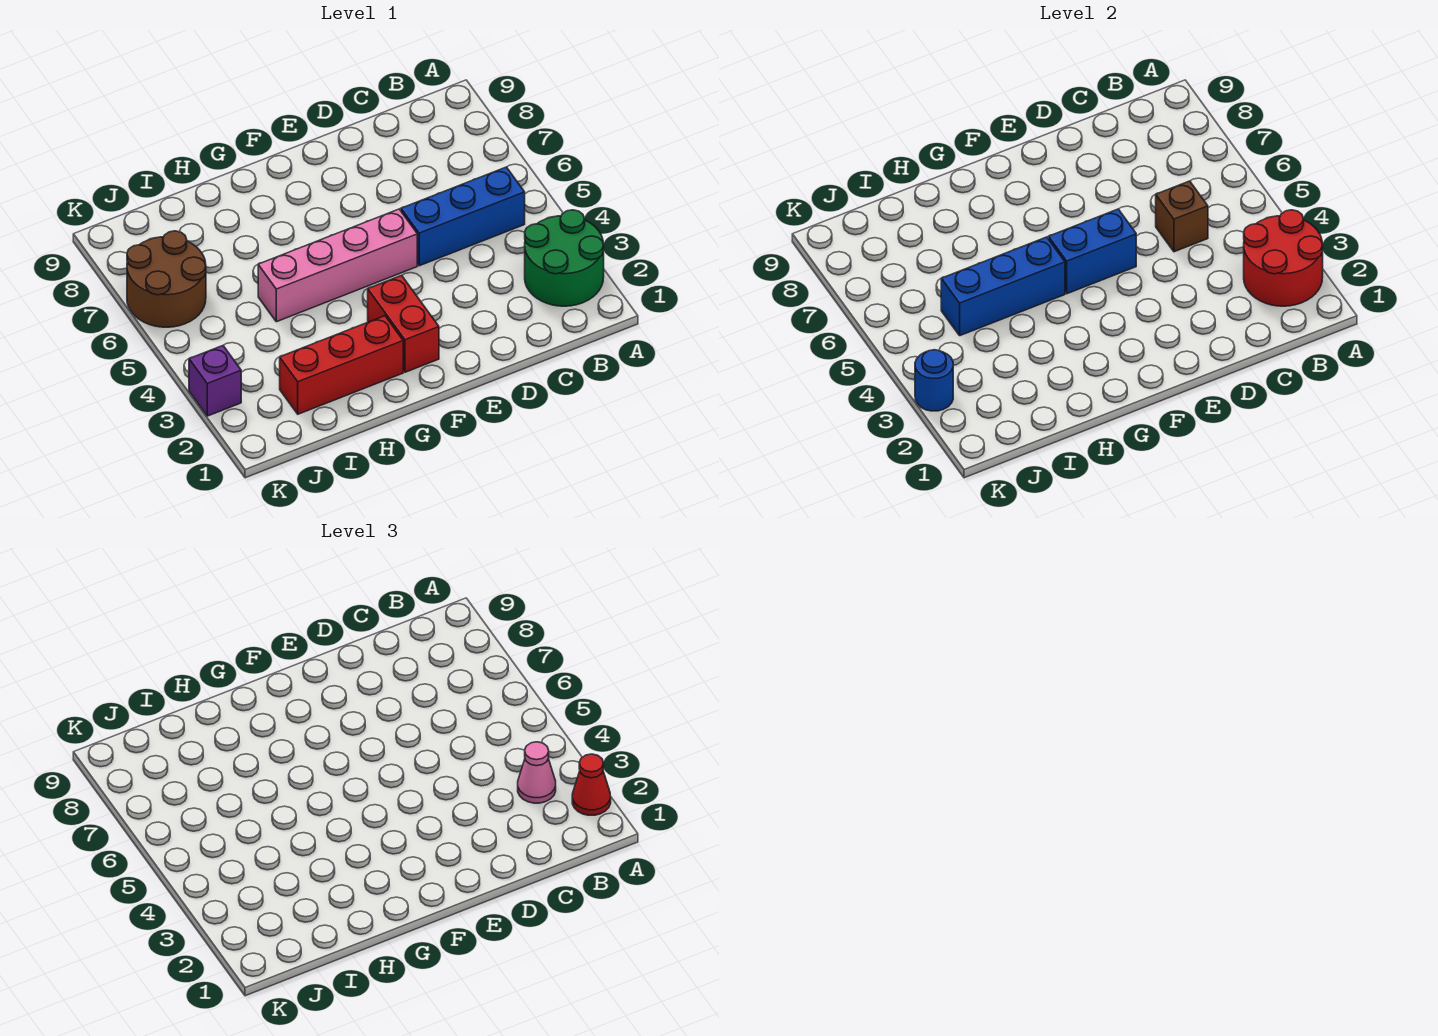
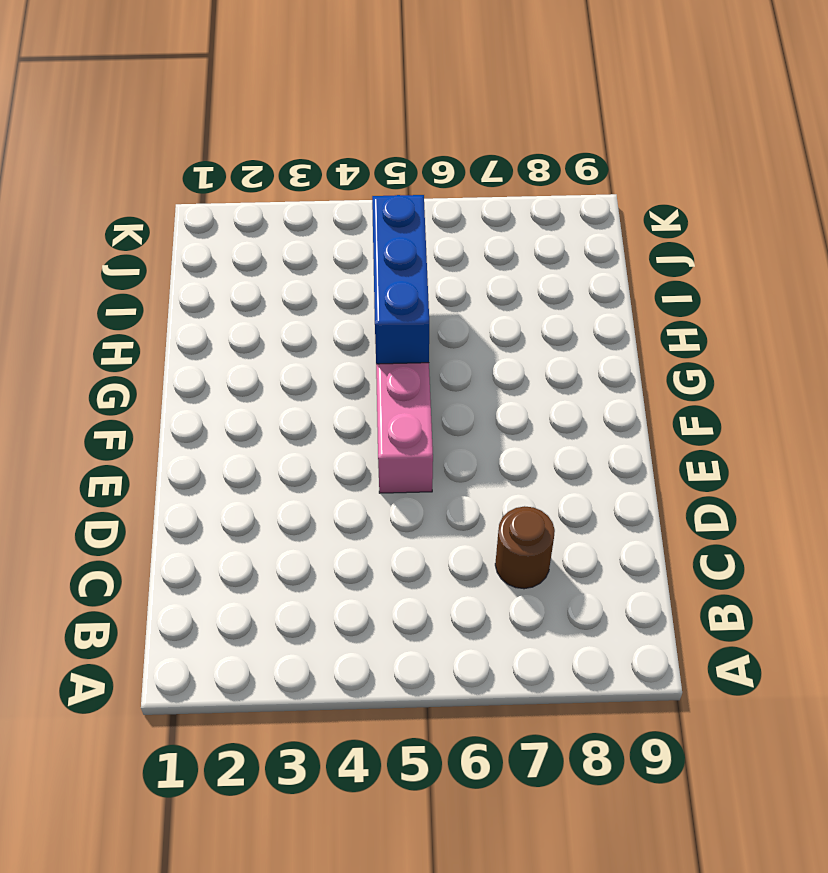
brown round brick C7 level 1 -> none
none -> green round brick A2:B3 level 1
none -> blue brick B5:D5 level 1
none -> red brick F2:F3 level 1

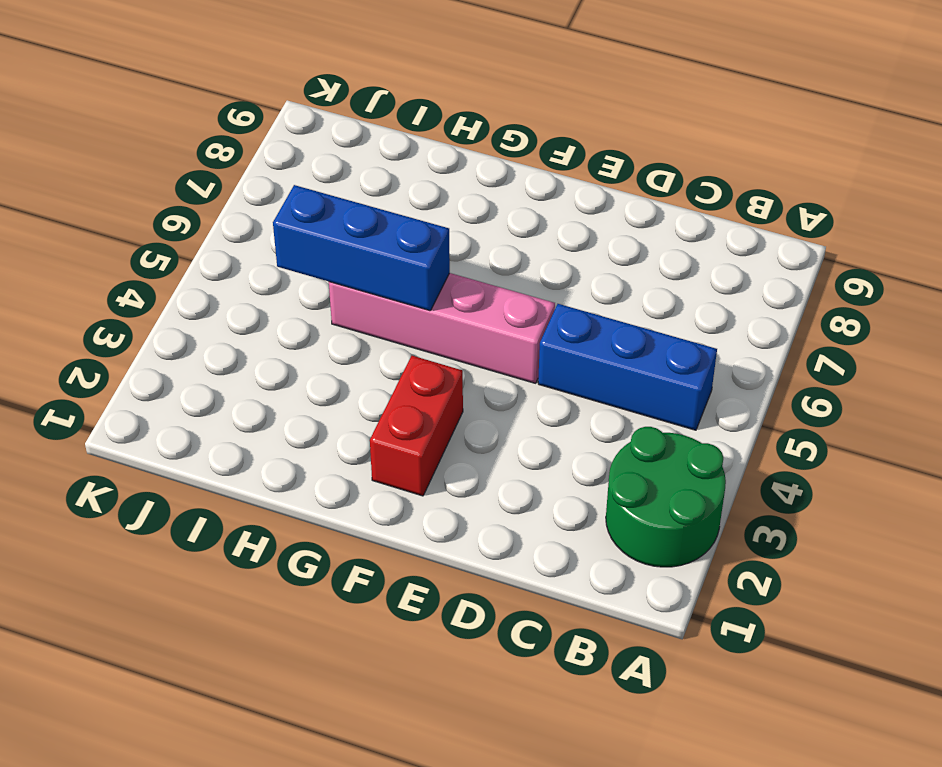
none -> red brick G2:I2 level 1
none -> brown round brick J6:K7 level 1
none -> purple brick K3 level 1

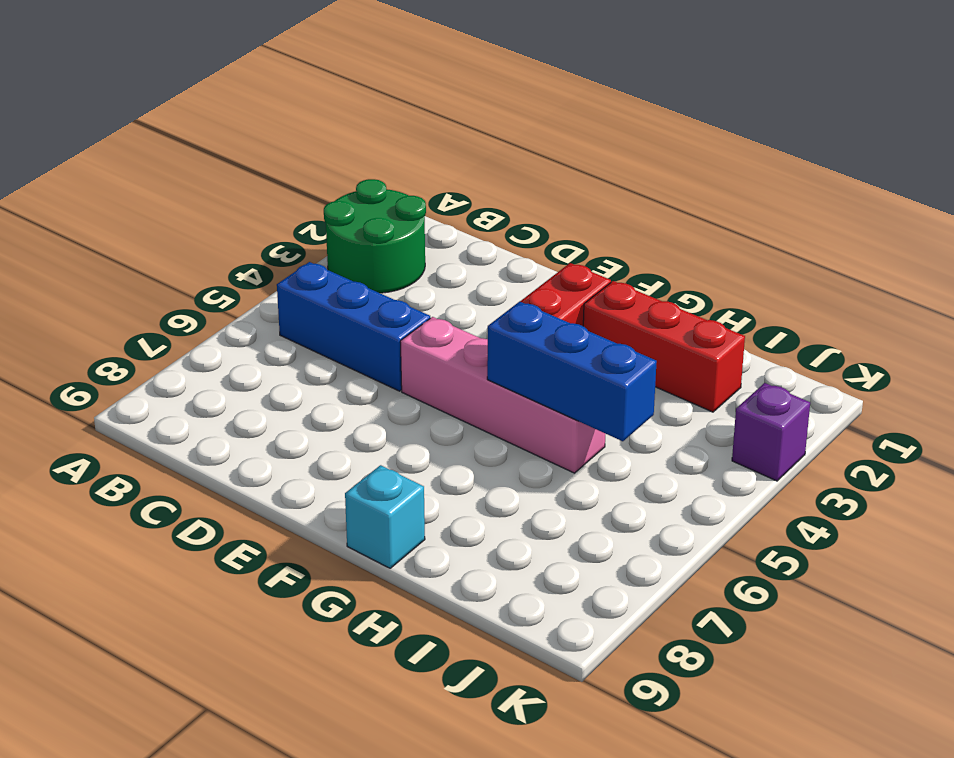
cyan brick G9 level 1 -> none
none -> brown round brick J6:K7 level 1
none -> red round brick A2:B3 level 2
none -> brown brick C5 level 2

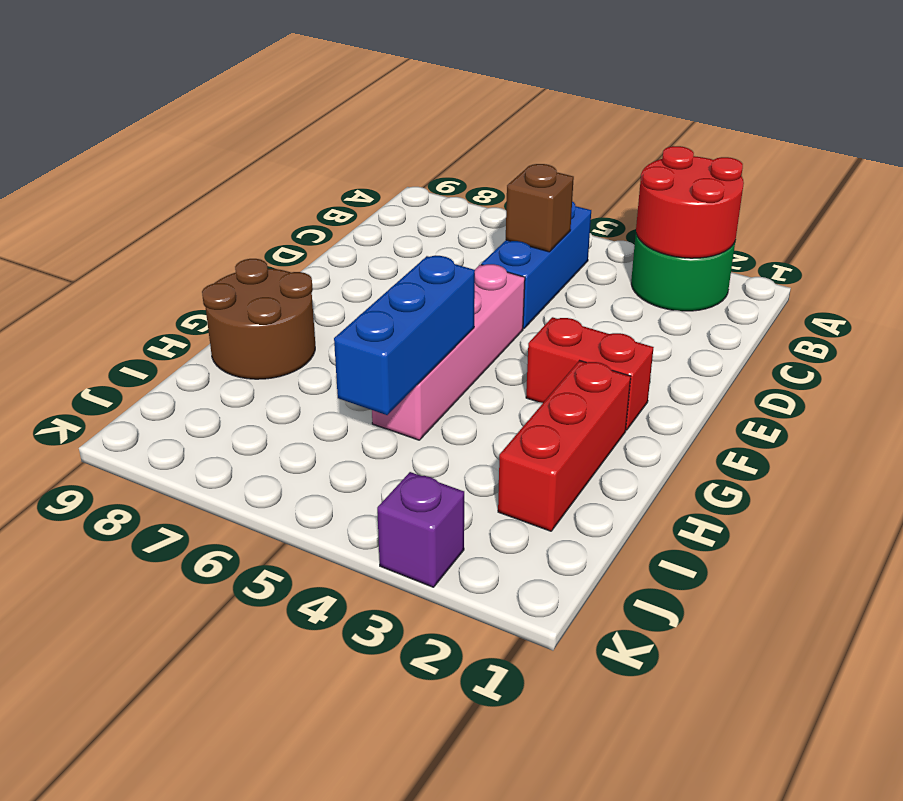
brown round brick G8:H9 level 1 -> brown round brick J6:K7 level 1
none -> blue brick E5:F5 level 2
none -> blue round brick K3 level 2
none -> red cone A2 level 3

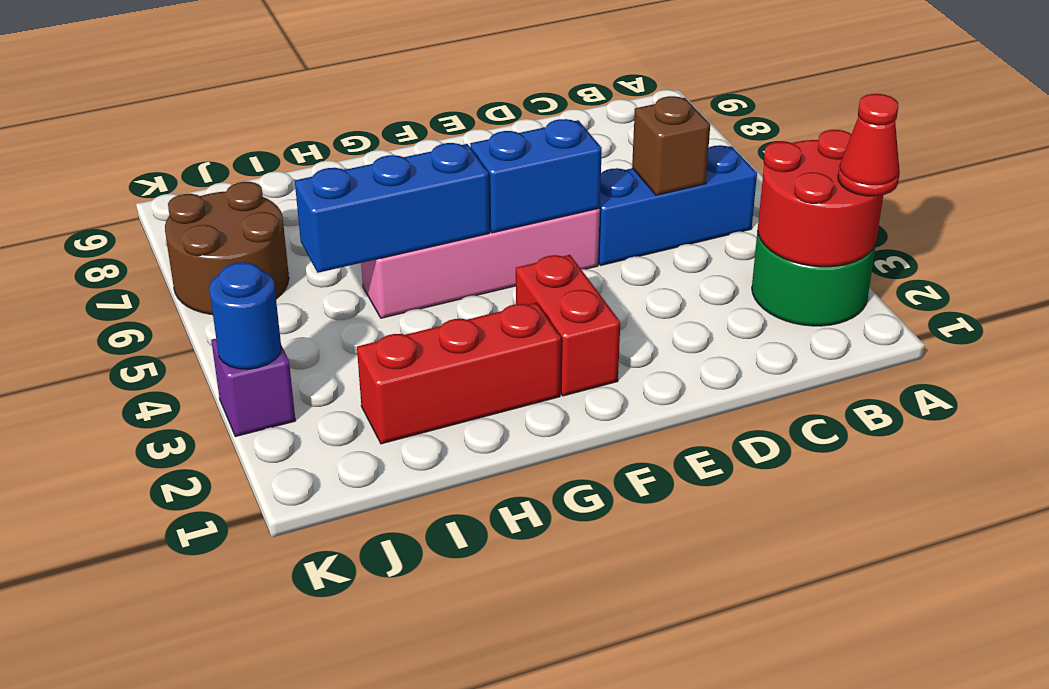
none -> pink cone B3 level 3

